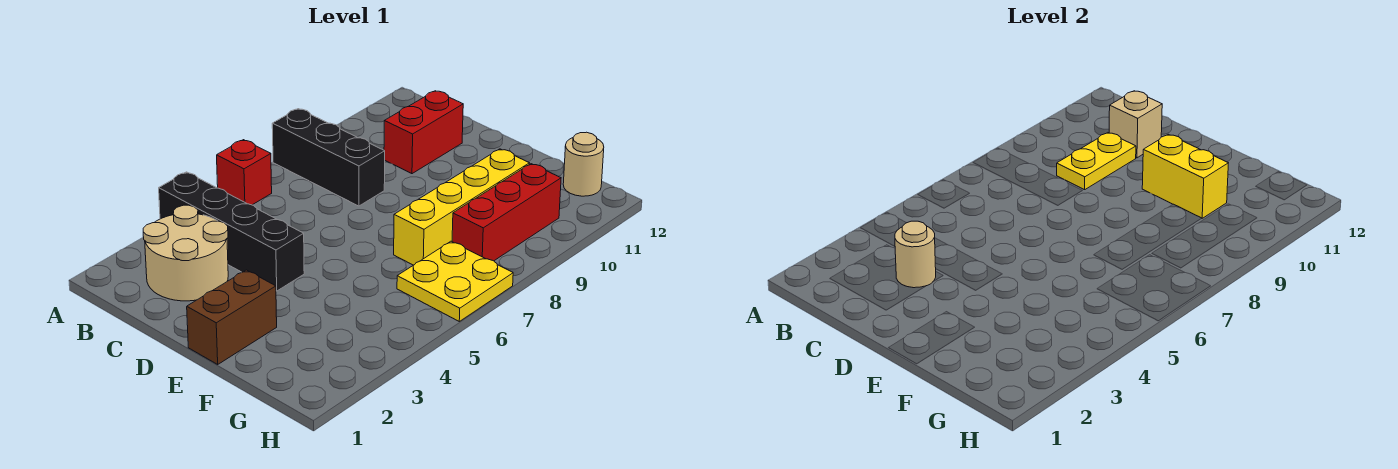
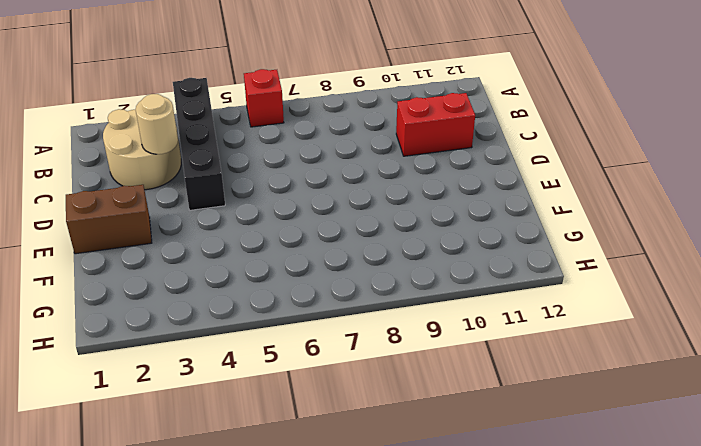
none -> black brick A8:C8 level 1
none -> yellow brick F7:F10 level 1
none -> yellow plate G6:H7 level 1

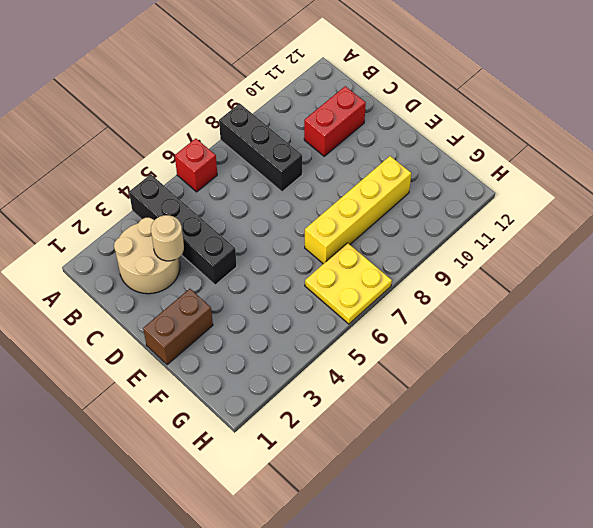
none -> red brick G8:G10 level 1
none -> tan round brick G12 level 1
none -> yellow plate C9:C10 level 2

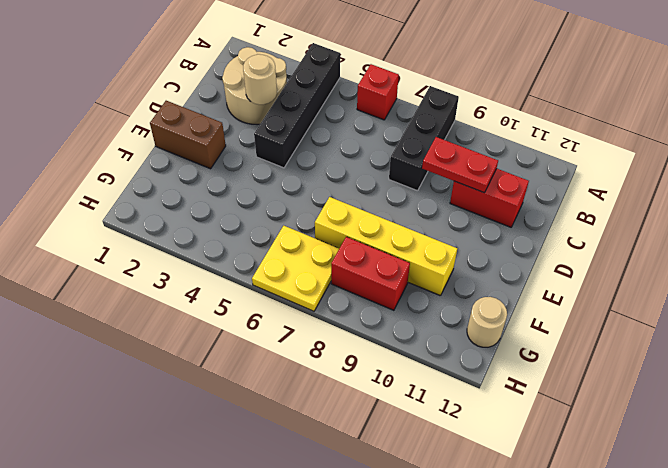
red plate C9:C10 level 2 -> yellow plate C9:C10 level 2
red brick G8:G9 level 1 -> red brick G8:G10 level 1
none -> tan brick C11 level 2
none -> yellow brick E10:F10 level 2

